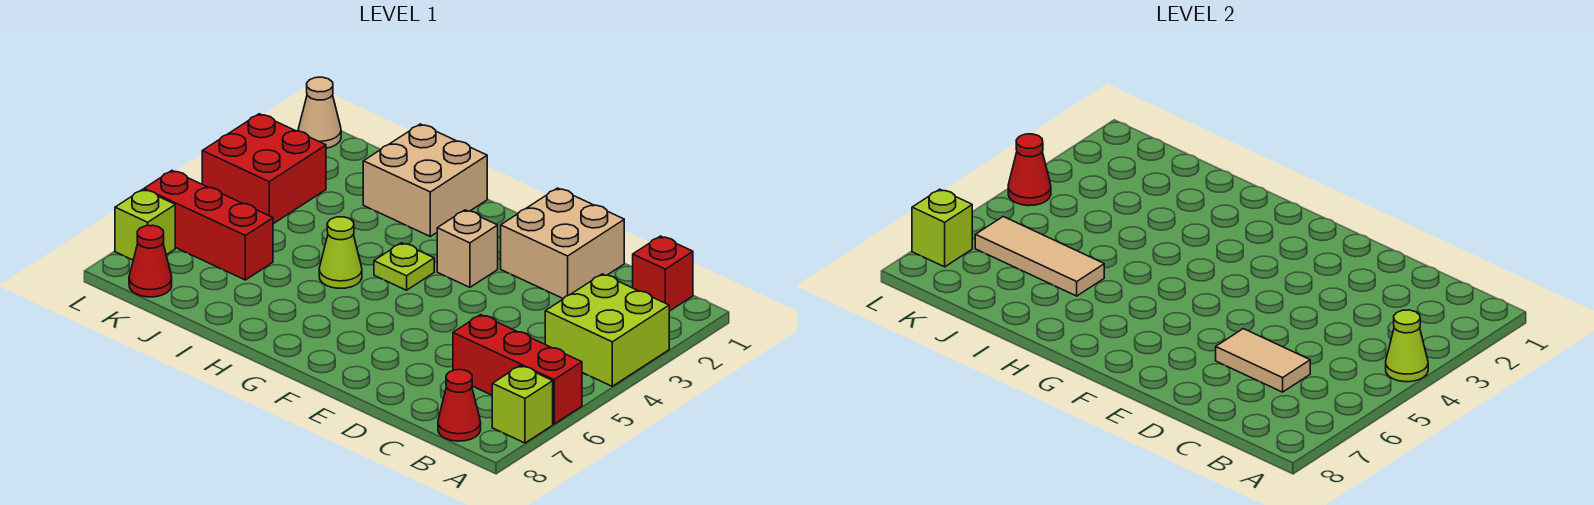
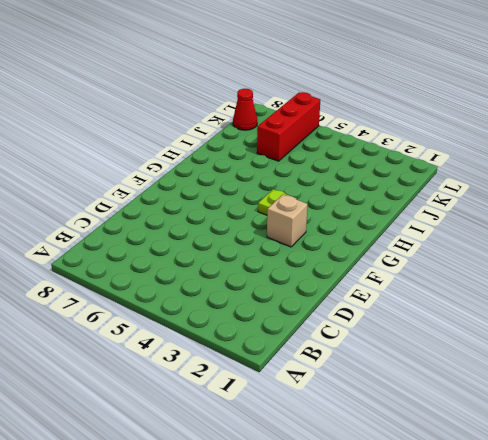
none -> lime brick A3:B4 level 1
none -> red brick A6:C6 level 1
none -> lime brick A7 level 1

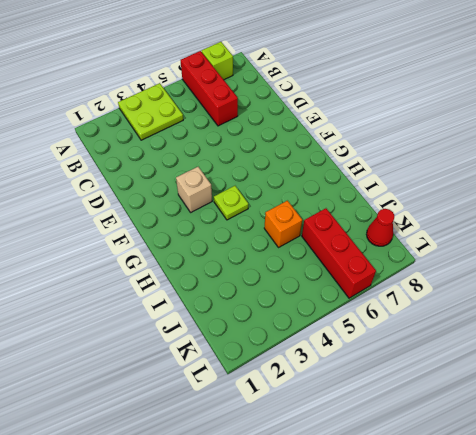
lime plate A3:B4 level 1 -> lime brick A3:B4 level 1
orange brick I5 level 1 -> none
none -> red brick B1 level 1
none -> red cone B8 level 1
none -> tan brick D1:E2 level 1

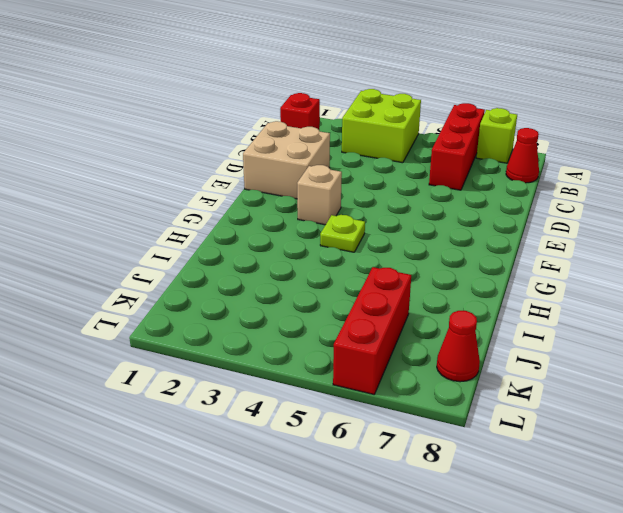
none -> tan brick H1:I2 level 1
none -> lime cone H5 level 1
none -> red brick K3:L4 level 1

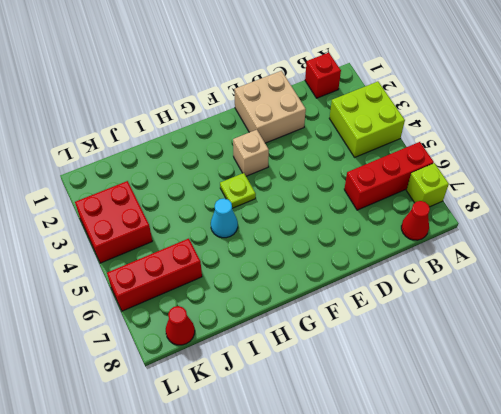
cyan cone H5 level 1 -> lime cone H5 level 1
none -> tan brick H1:I2 level 1
none -> tan cone L1 level 1
none -> lime brick L7 level 1

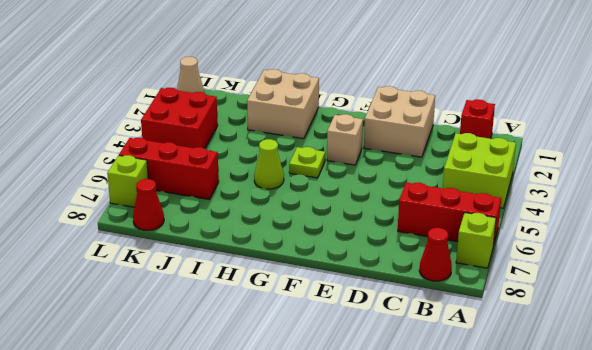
none -> lime cone A4 level 2
none -> tan tile C6:D6 level 2
none -> tan tile I6:K6 level 2

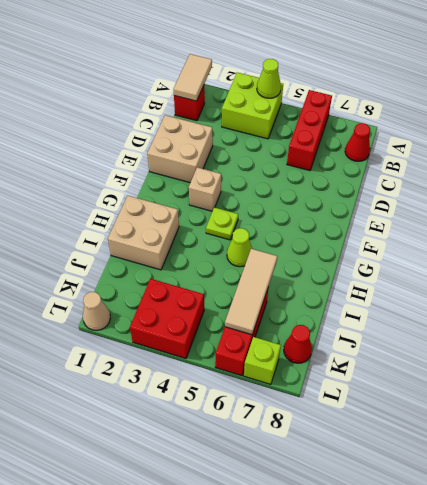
tan tile A1:B1 level 2 -> tan tile C6:D6 level 2
none -> lime brick A7 level 1
none -> red cone L4 level 2
none -> lime brick L7 level 2

